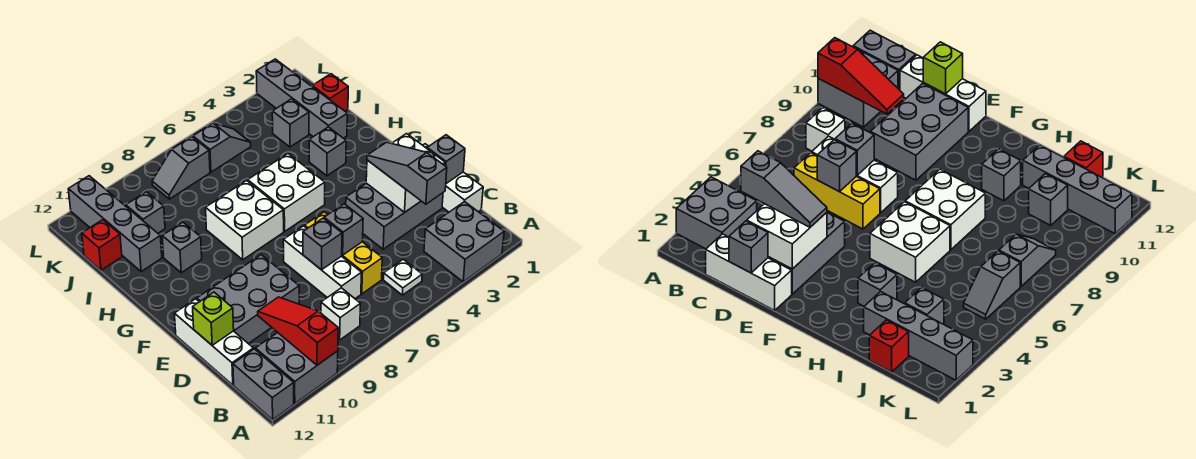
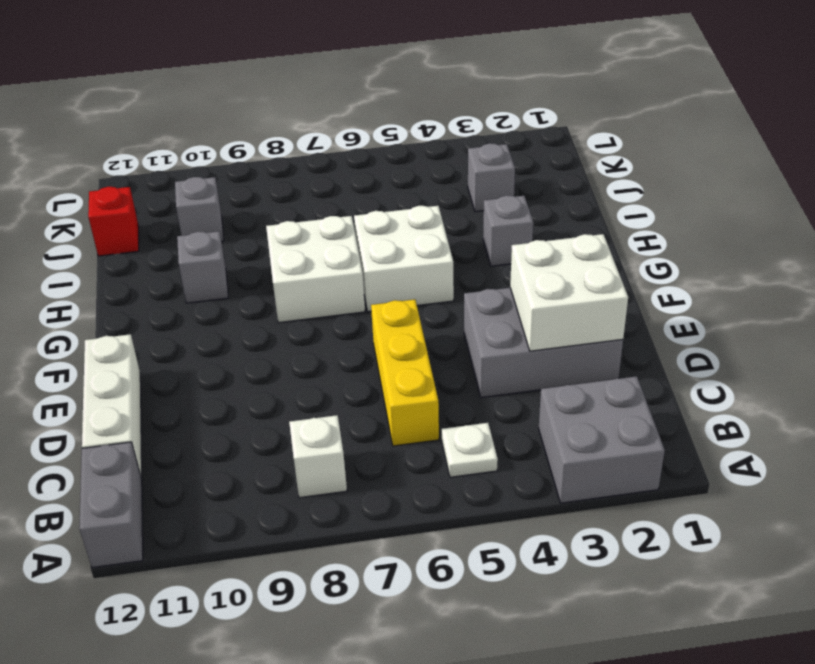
none -> grey brick A10:B11 level 1
none -> white brick C1:E1 level 1
none -> white brick C7:E7 level 1
none -> grey brick D9:E11 level 1

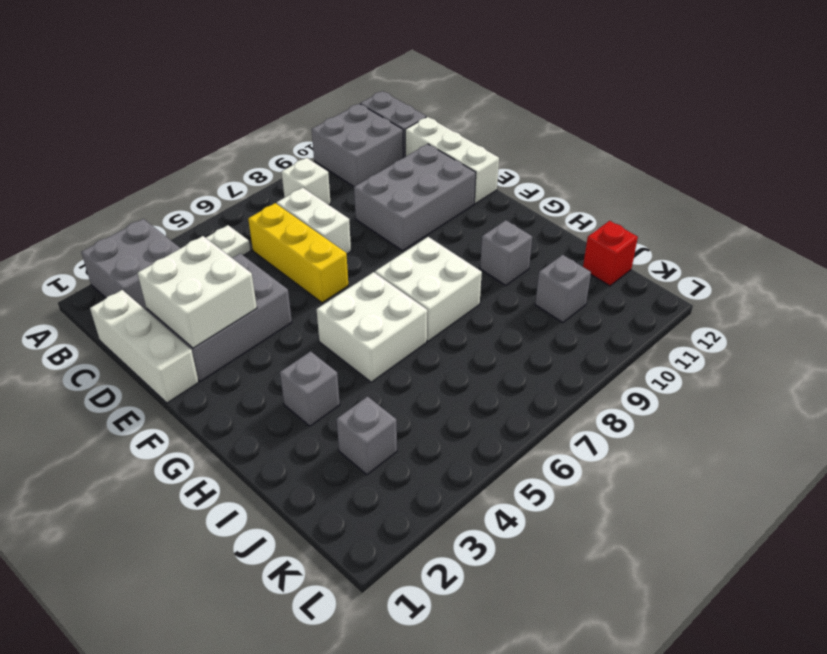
white brick C7:D7 level 1 -> white brick C7:E7 level 1
none -> grey brick I2:L2 level 1
none -> grey brick I11:L11 level 1
none -> red brick J1 level 1
none -> grey slope K5:K6 level 1 top 6

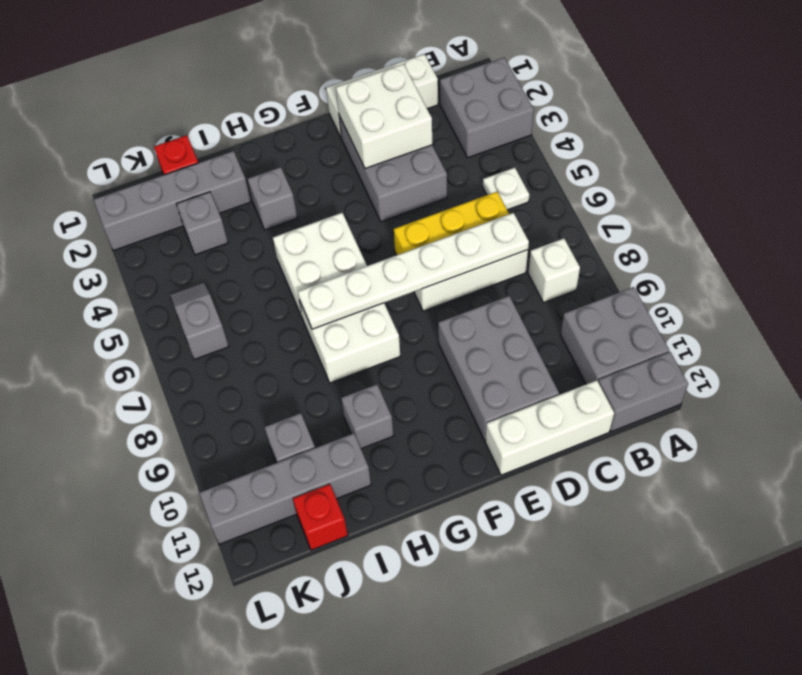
white plate C7:H7 level 2 -> grey brick D7 level 2
none -> grey slope K7:K8 level 1 top 7
none -> red slope A10:C10 level 2 top A
none -> grey brick D1 level 2
none -> grey brick D6 level 2

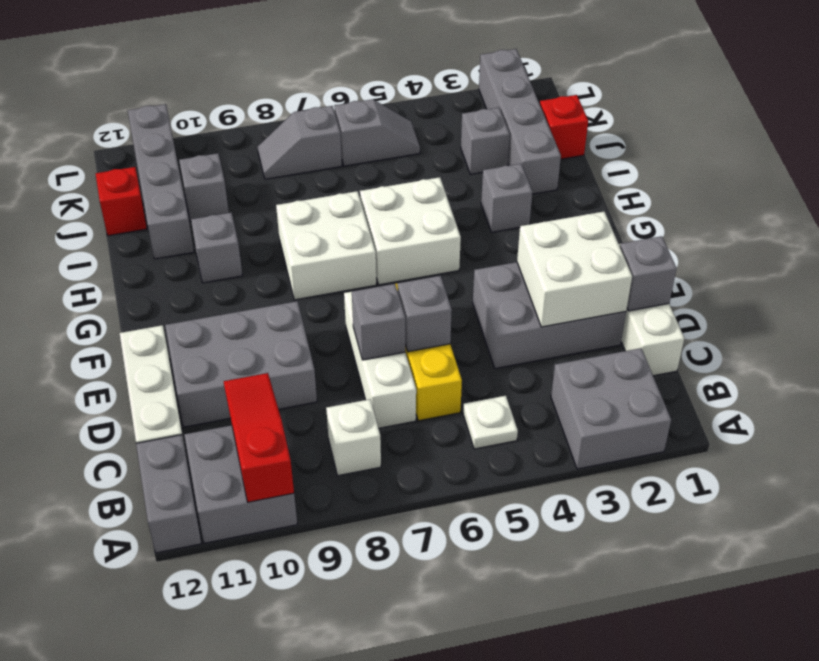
none -> lime brick D12 level 2
none -> grey slope C3:E3 level 3 top C

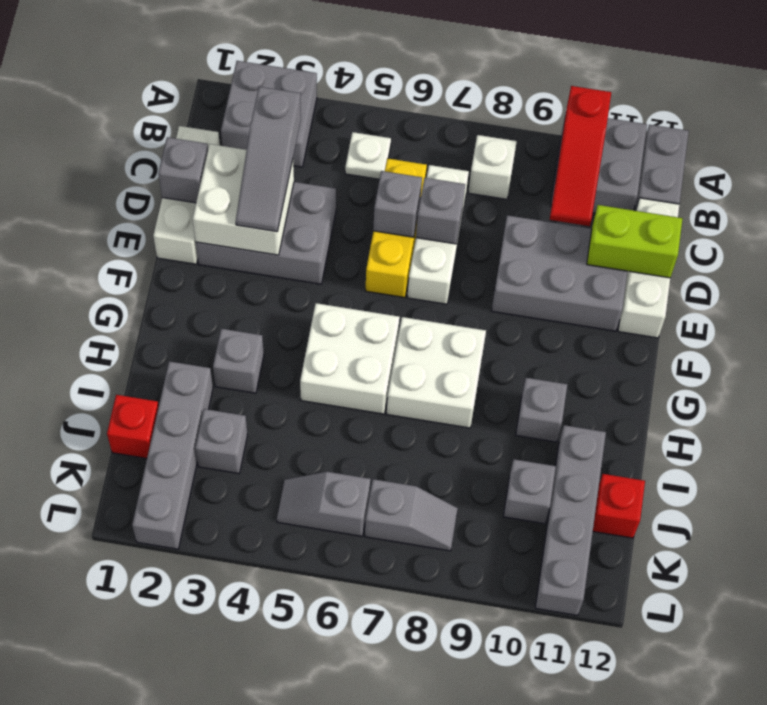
lime brick D11:D12 level 2 -> lime brick D12 level 2

